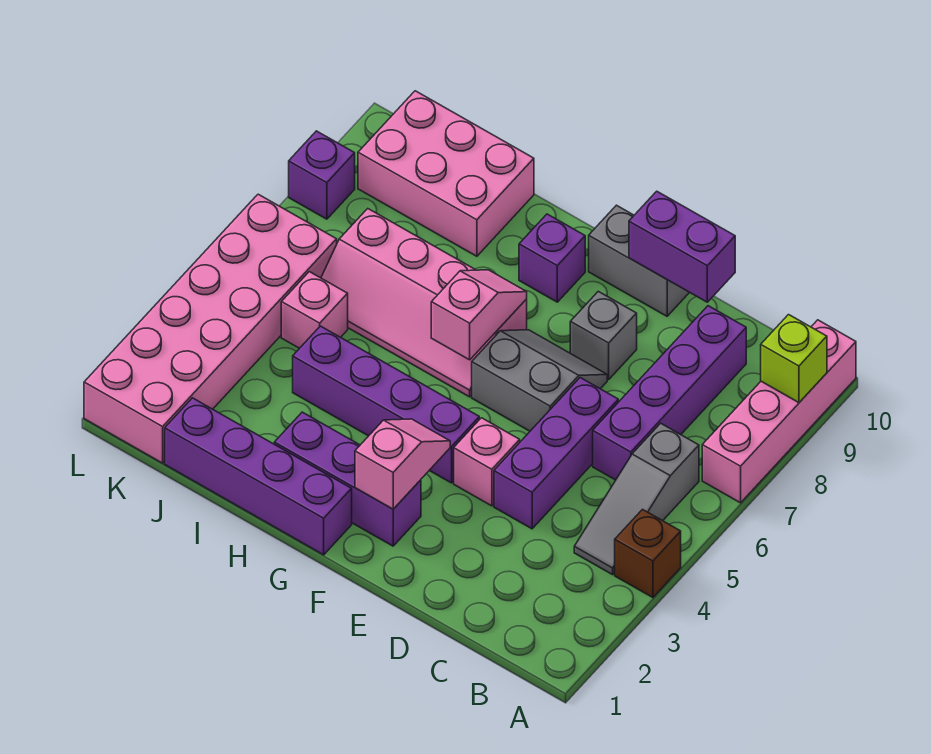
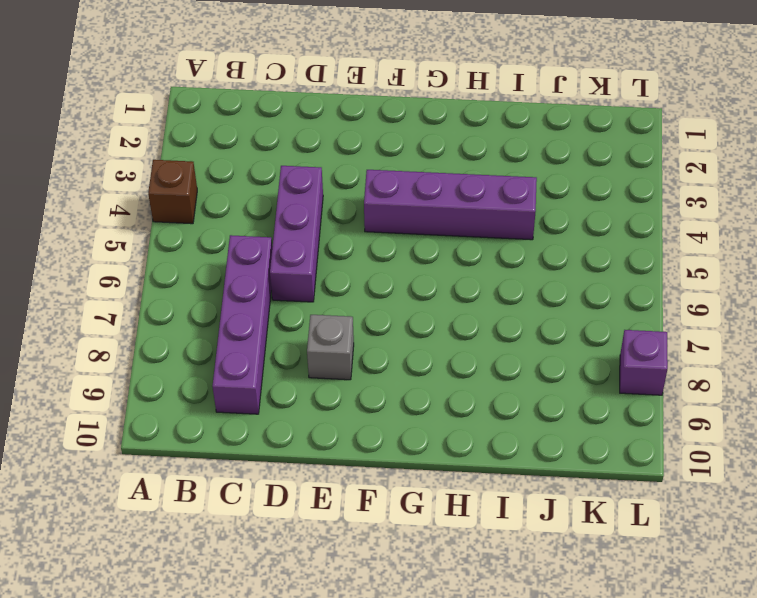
none -> pink brick A7:A10 level 1
none -> grey slope B4:B6 level 1 top 6
none -> pink brick E4 level 1

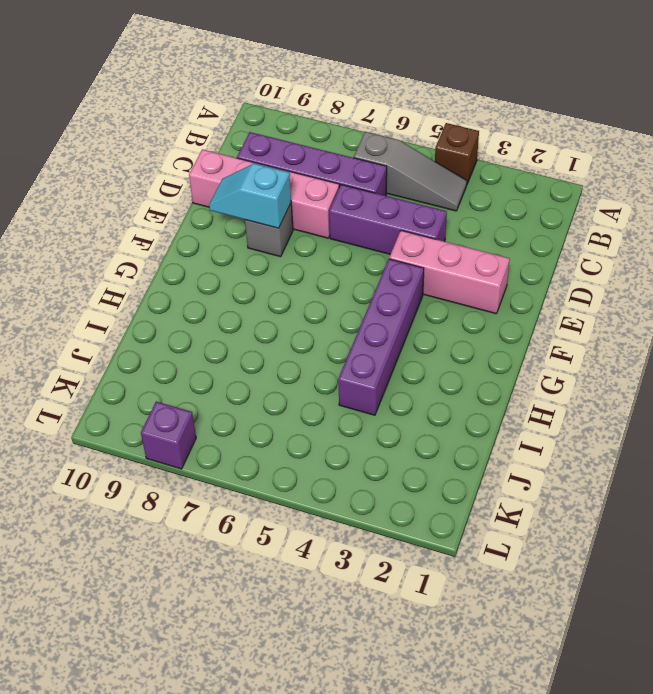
pink brick D7:D10 level 1 -> pink brick A7:A10 level 1
pink brick E2:E4 level 1 -> pink brick E4 level 1
cyan slope E8:E9 level 2 top 8 -> none
none -> grey slope E6:F7 level 1 top 6
none -> grey brick E10:F10 level 1
none -> purple brick F2:H2 level 1

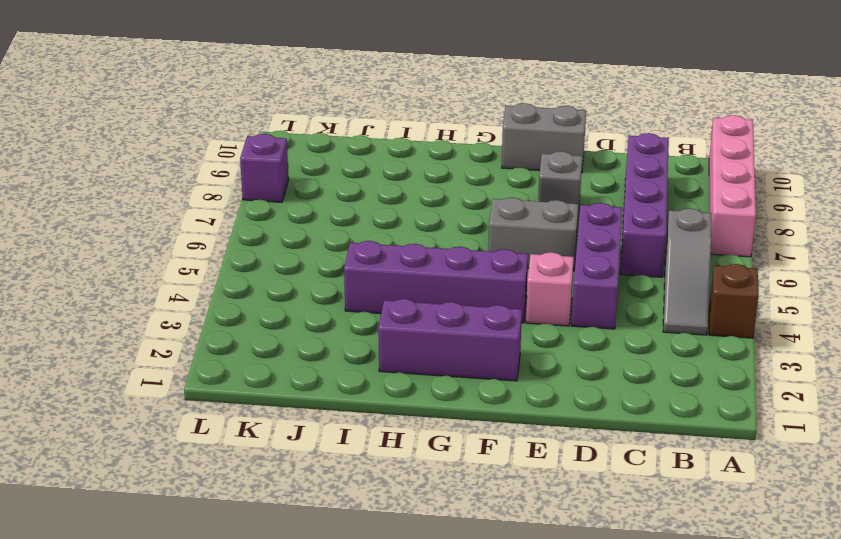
none -> purple brick G1:J1 level 1
none -> pink slope G6:J7 level 1 top 7
none -> purple brick G9 level 1

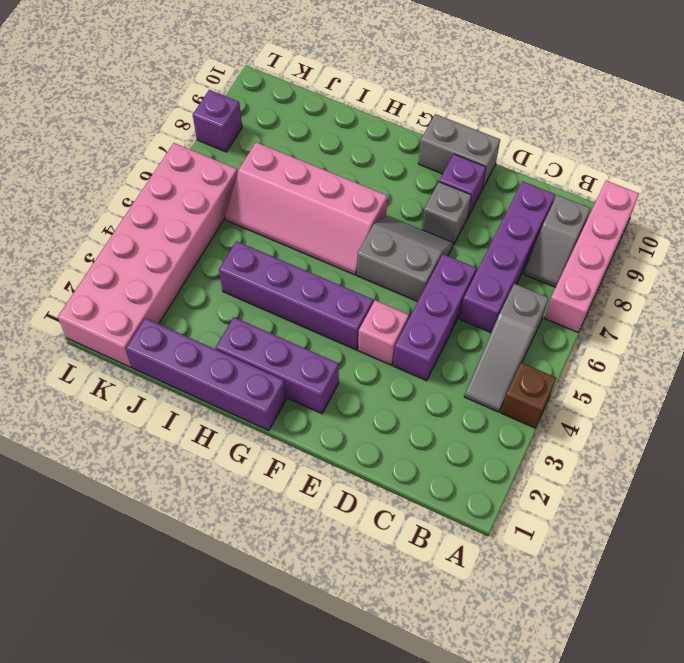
grey slope B8:B9 level 1 top 9 -> none
purple brick E9 level 1 -> purple brick G9 level 1
none -> pink brick I9:K10 level 1
none -> pink brick J5 level 1
none -> lime brick A9 level 2

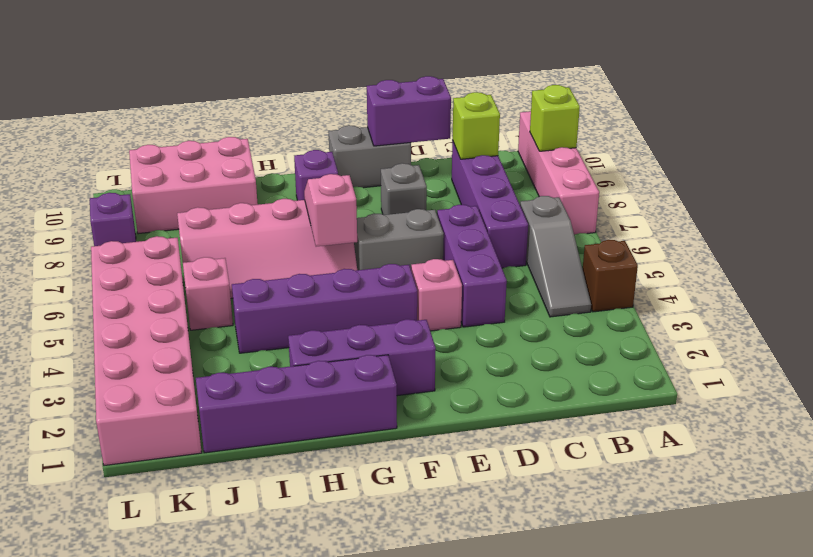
lime brick C9 level 2 -> none
none -> pink slope F2:F3 level 2 top 2

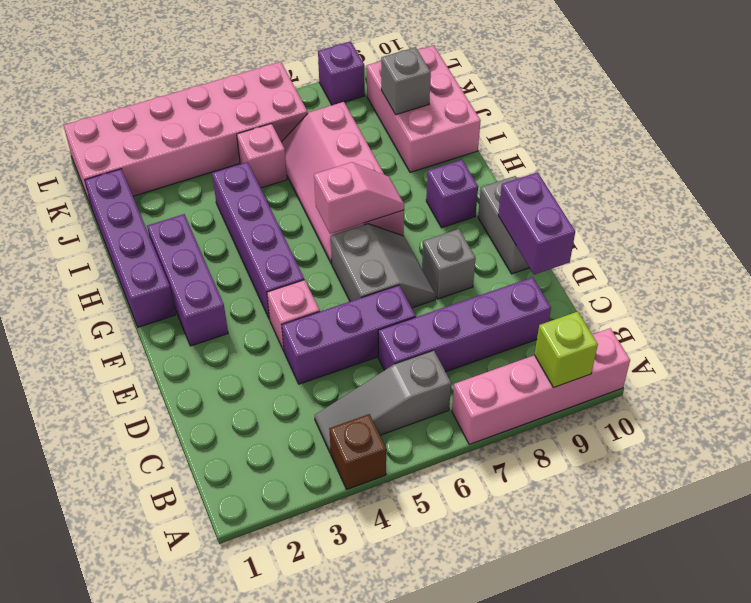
grey brick J9 level 2 -> none
none -> pink slope F2:F3 level 2 top 2

